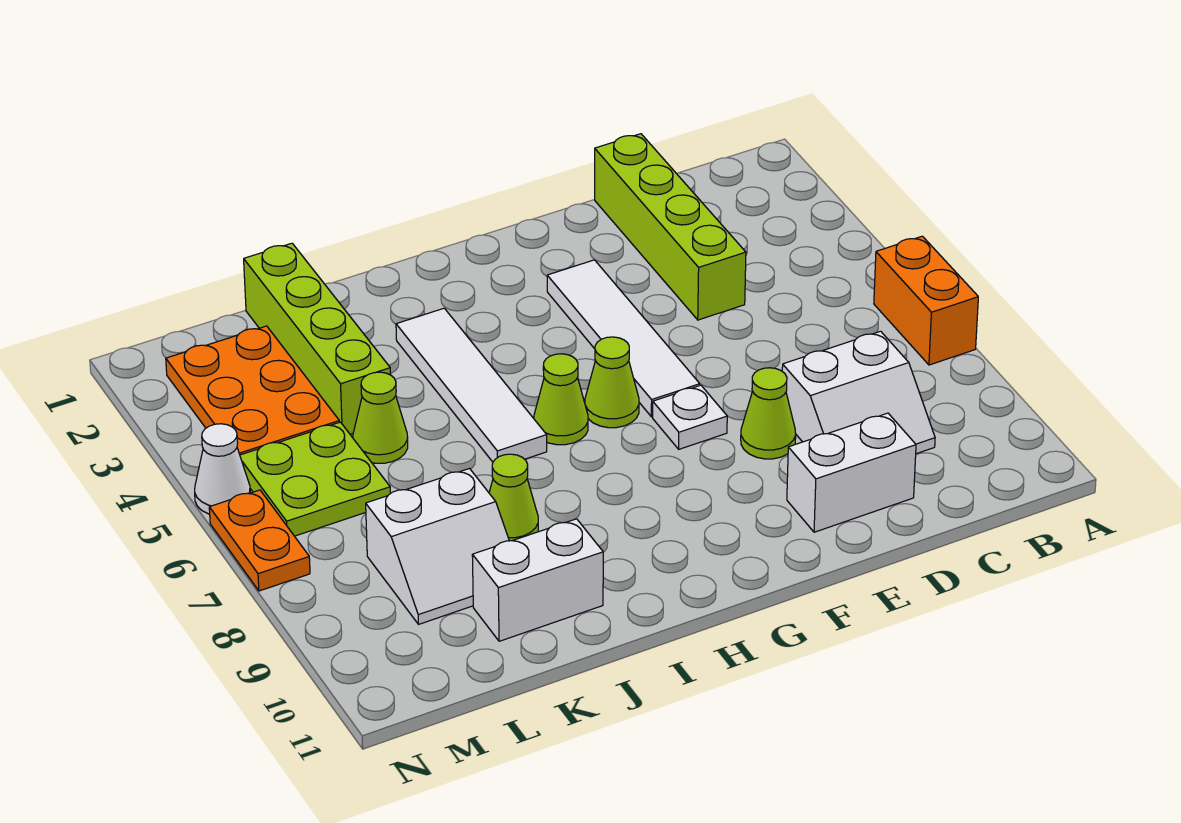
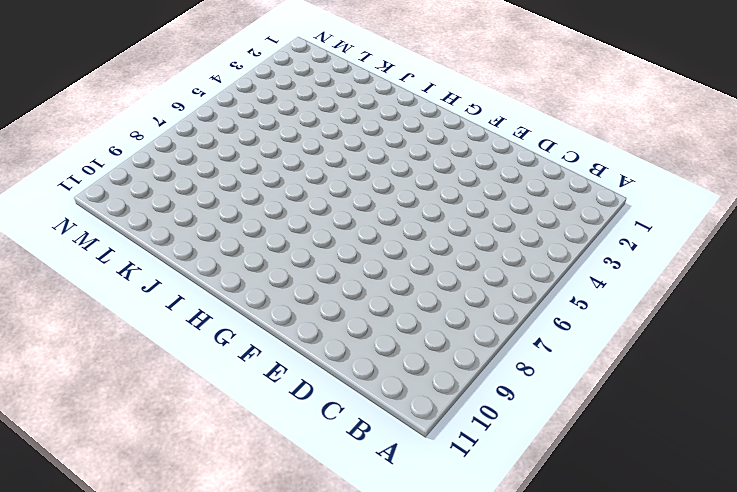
none -> orange brick A6:A7 level 1
none -> white slope C8:D9 level 1 top 8
none -> lime brick D1:D4 level 1

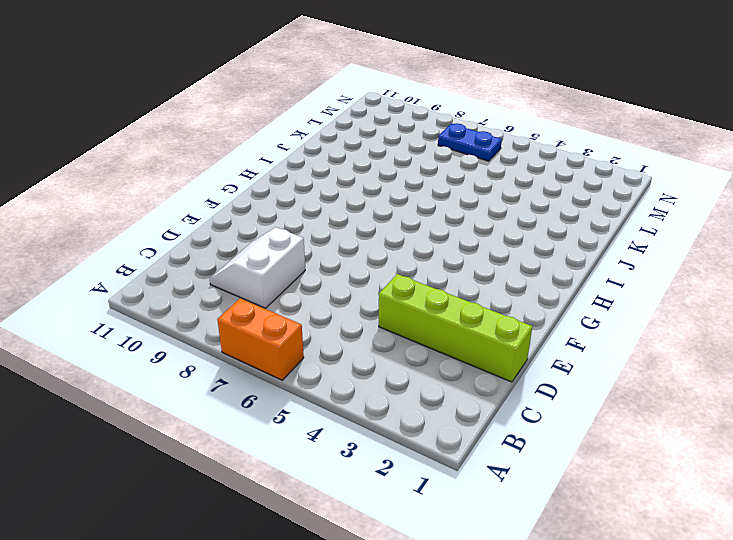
blue plate M6:M7 level 1 -> lime plate L5:M6 level 1
none -> white brick D10:E10 level 1
none -> lime cone E8 level 1
none -> white tile F3:F6 level 1

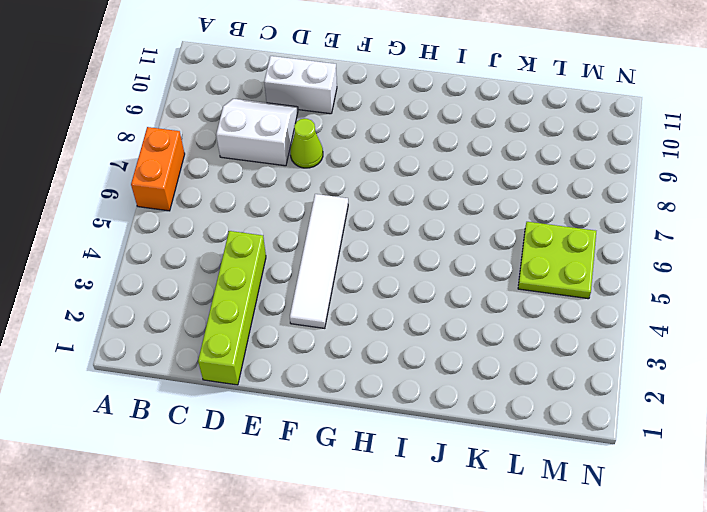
none -> white plate F7 level 1
none -> lime cone G6 level 1
none -> lime cone H6 level 1

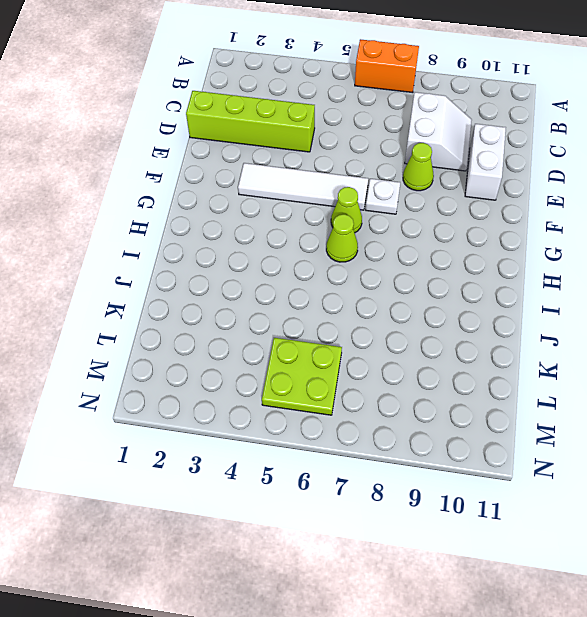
none -> white tile I3:I6 level 1
none -> lime cone J8 level 1
none -> white brick J10:K10 level 1

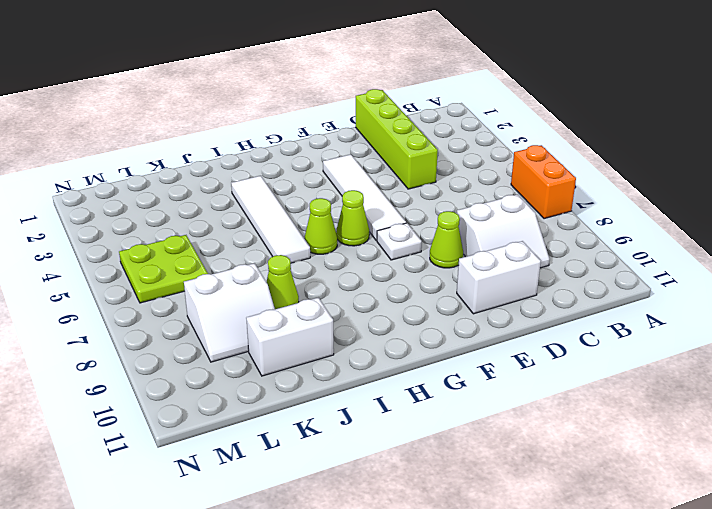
none -> lime brick K1:K4 level 1
none -> lime cone K5 level 1
none -> orange plate L2:M4 level 1

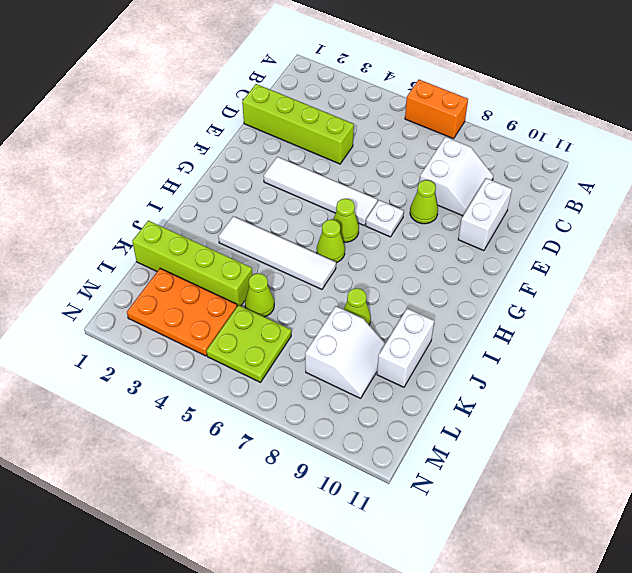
none -> white cone N5 level 1
none -> orange plate N6:N7 level 1

